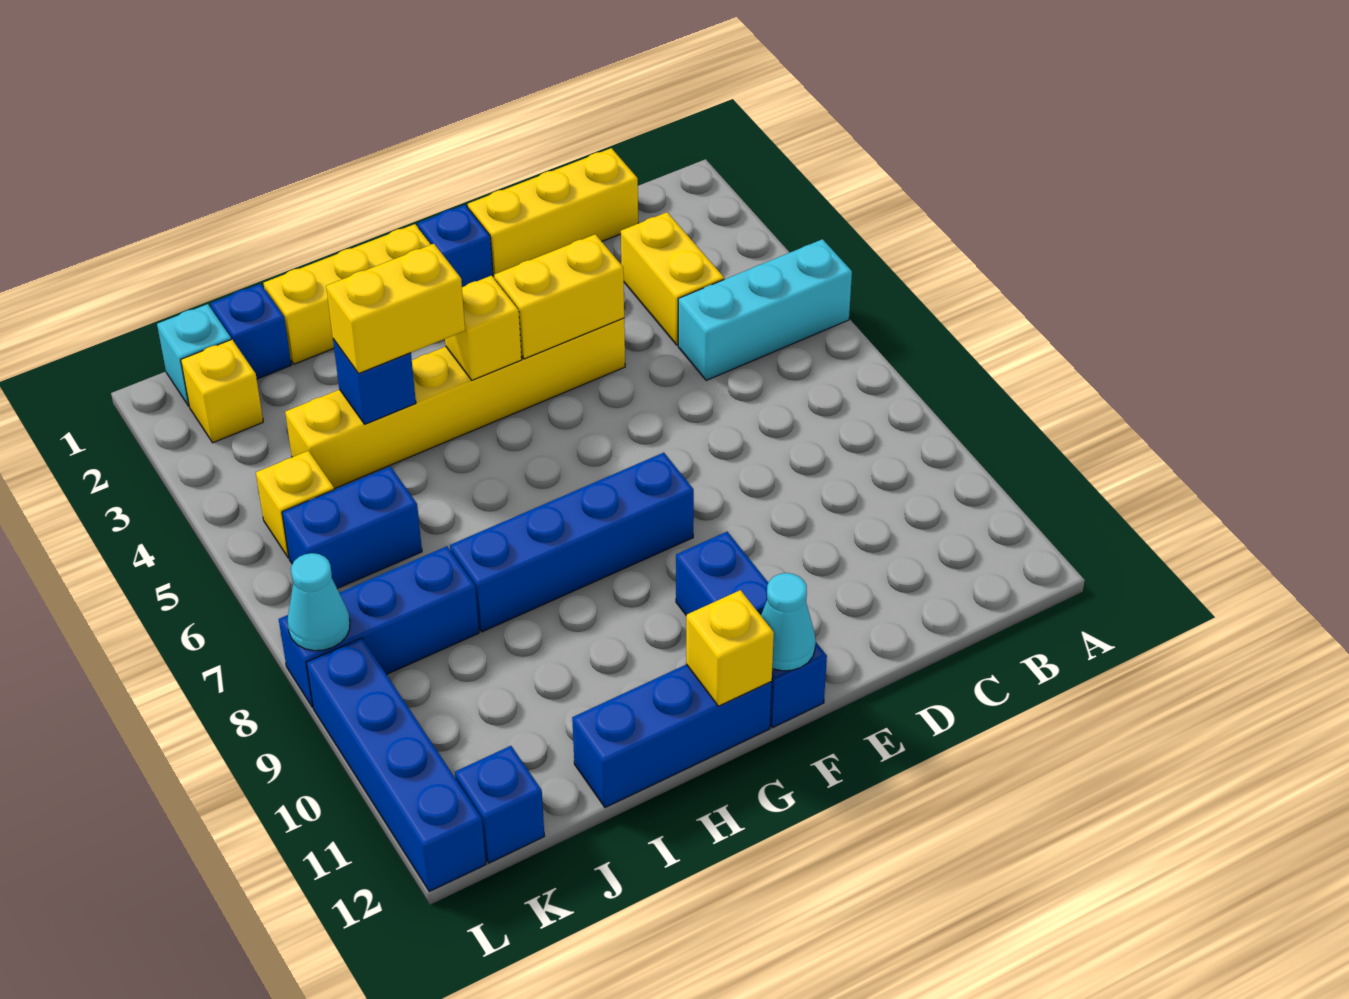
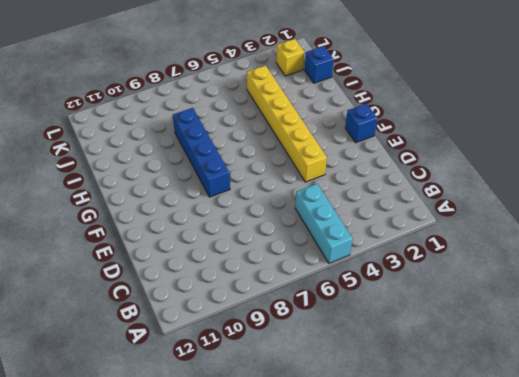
none -> yellow brick C1:E1 level 1
none -> yellow brick C3:C4 level 1
none -> blue brick F10:F12 level 1

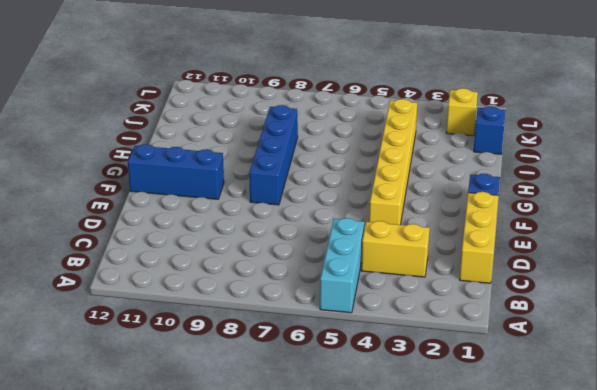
none -> yellow brick G1:I1 level 1
none -> blue brick G12:I12 level 1
none -> blue brick J6:K6 level 1

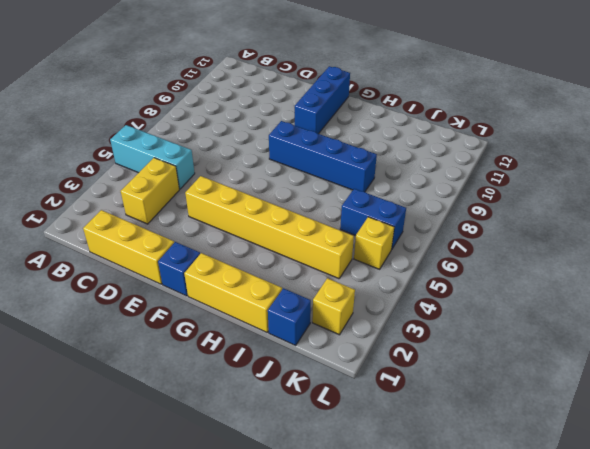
none -> blue brick G12:I12 level 1
none -> blue brick J8:L8 level 1
none -> cyan brick K1 level 1

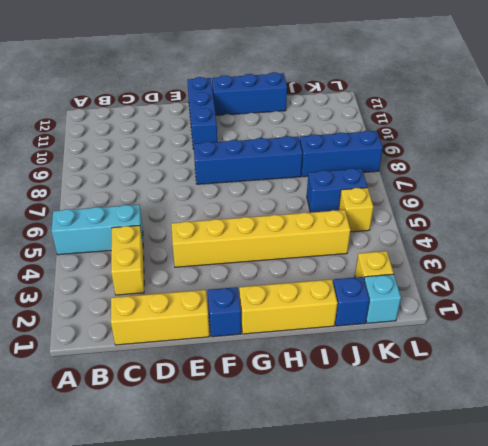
none -> blue brick K12 level 1
none -> blue brick L9:L12 level 1
none -> yellow brick E4:F4 level 2

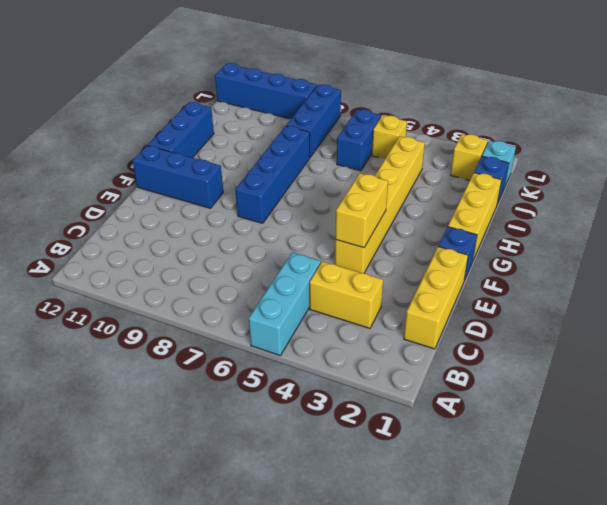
none -> blue brick K12 level 1
none -> cyan cone F12 level 2
none -> yellow brick G4 level 2

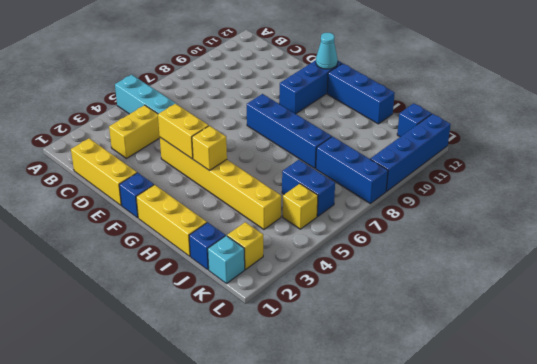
none -> yellow brick G12 level 2
none -> blue brick I4 level 2
none -> cyan cone L8 level 2

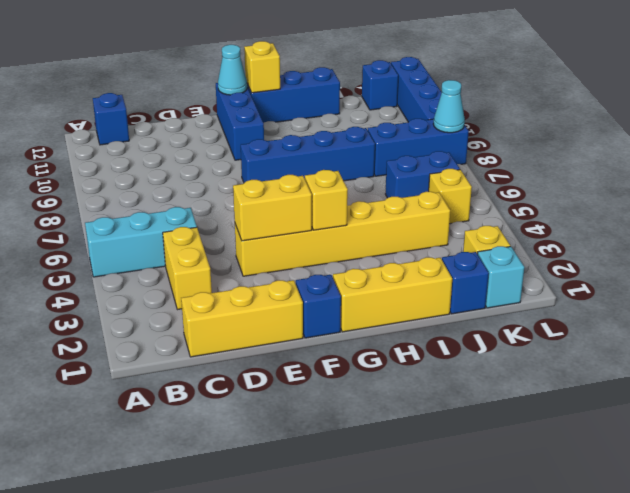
blue brick B12 level 1 -> blue brick I4 level 2
none -> yellow brick H4:I4 level 3

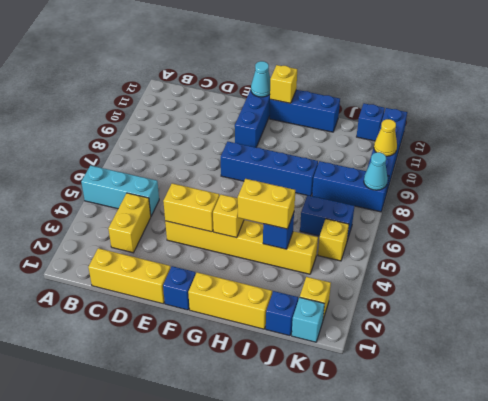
yellow cone L10 level 2 -> none

